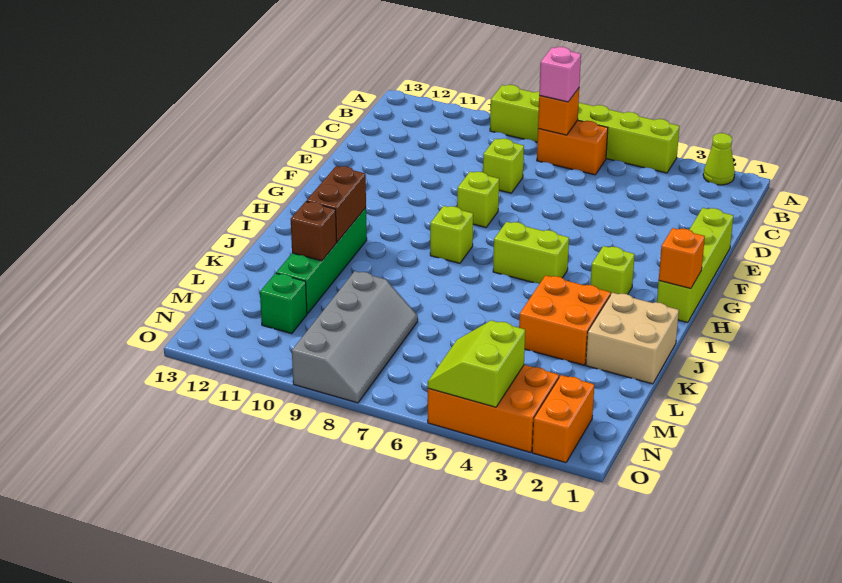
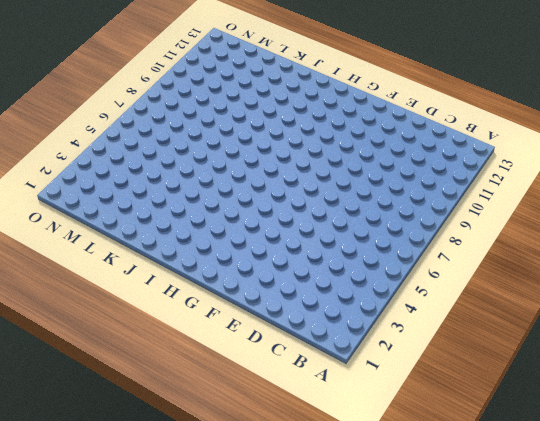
none -> lime cone A2 level 1
none -> lime brick A4:A9 level 1
none -> orange brick B6:B7 level 1

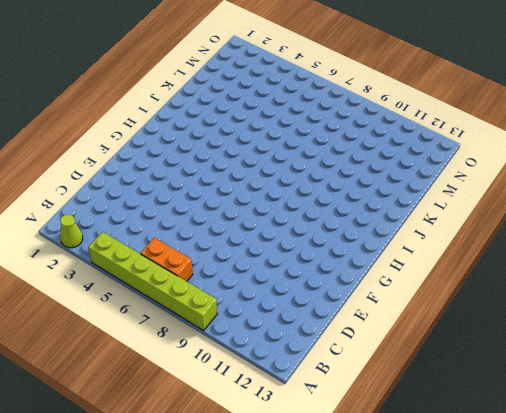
none -> lime brick D8 level 1
none -> lime brick E1:H1 level 1
none -> lime brick F8 level 1

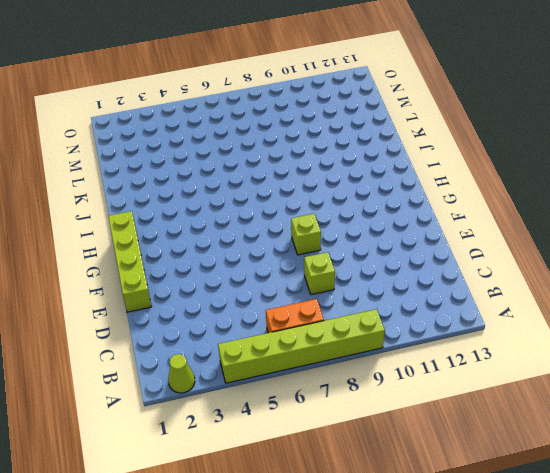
none -> lime brick H3 level 1
none -> lime brick H5:H6 level 1
none -> lime brick H8 level 1

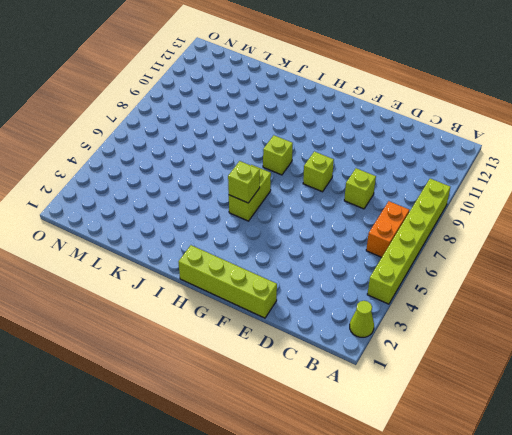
lime brick H5 level 2 -> lime brick H3 level 1
none -> green brick I11:L11 level 1
none -> tan brick J1:K2 level 1
none -> orange brick J3:K4 level 1

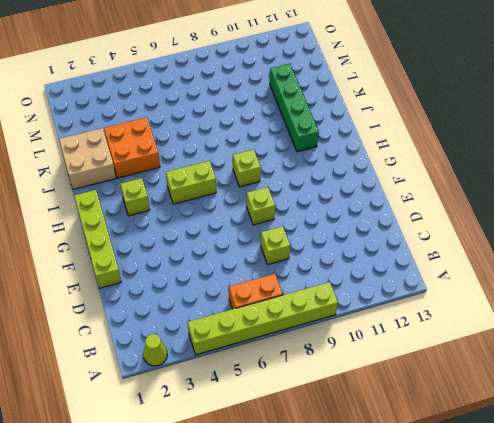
none -> grey slope L8:O9 level 1 top 9
none -> green brick M11 level 1
none -> orange brick N2:O2 level 1

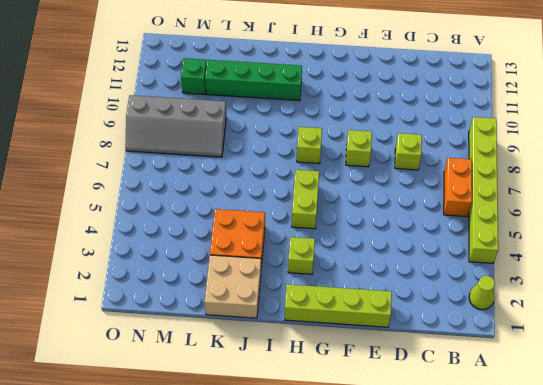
none -> orange brick N2:O2 level 1
none -> orange brick N3:O5 level 1
none -> orange brick B7 level 2

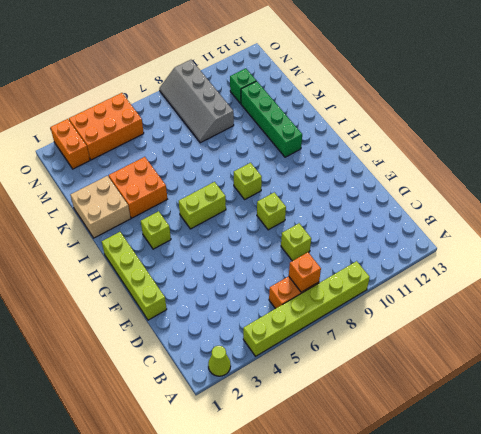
none -> orange brick H1 level 2
none -> brown brick I11:J11 level 2
none -> brown brick K11 level 2

